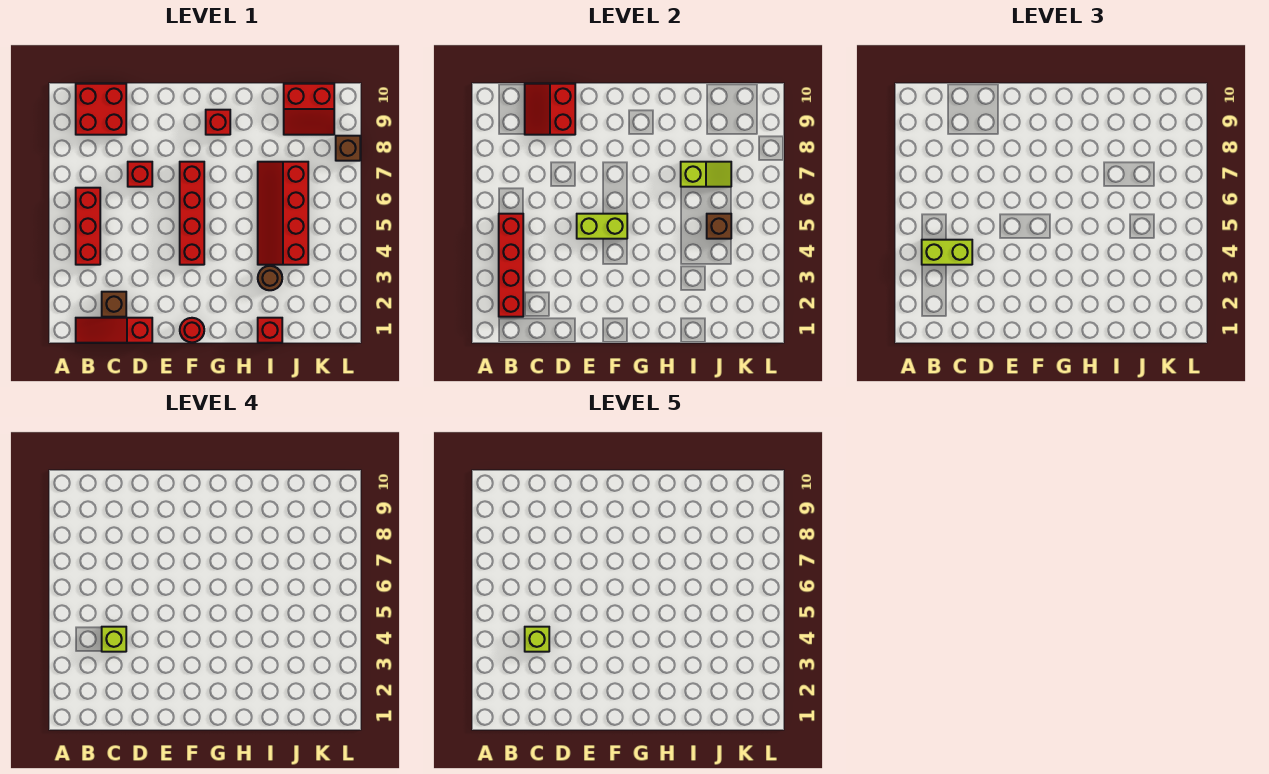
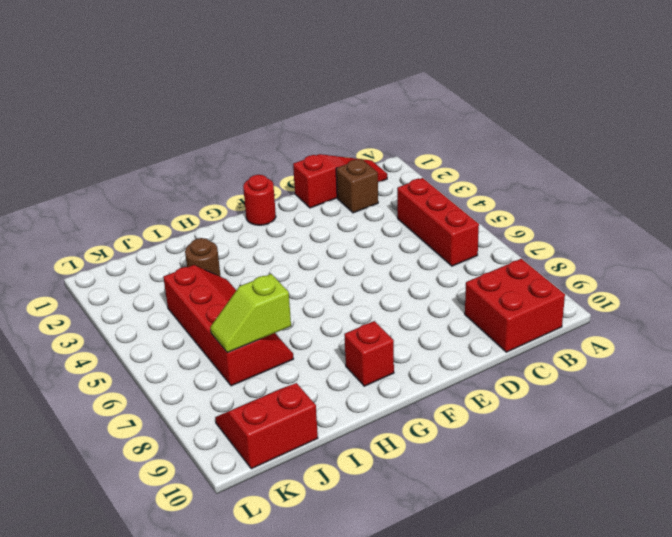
none -> red brick D7 level 1
none -> red brick F4:F7 level 1
none -> red brick I1 level 1

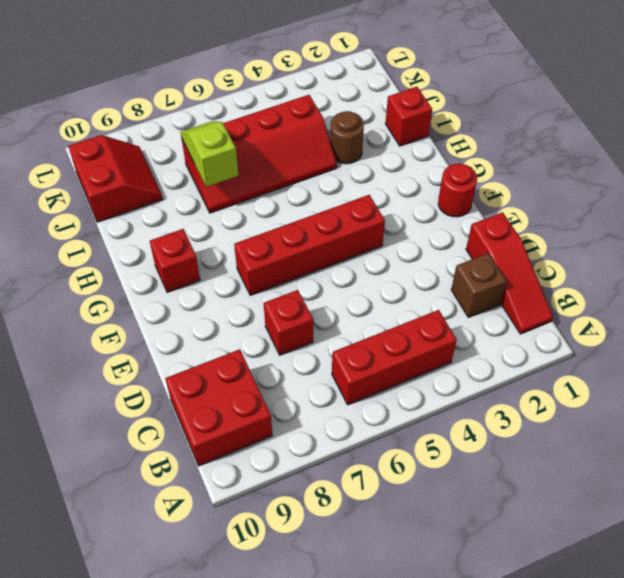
none -> brown brick L8 level 1
none -> red brick B2:B5 level 2
none -> red slope C9:D10 level 2 top D

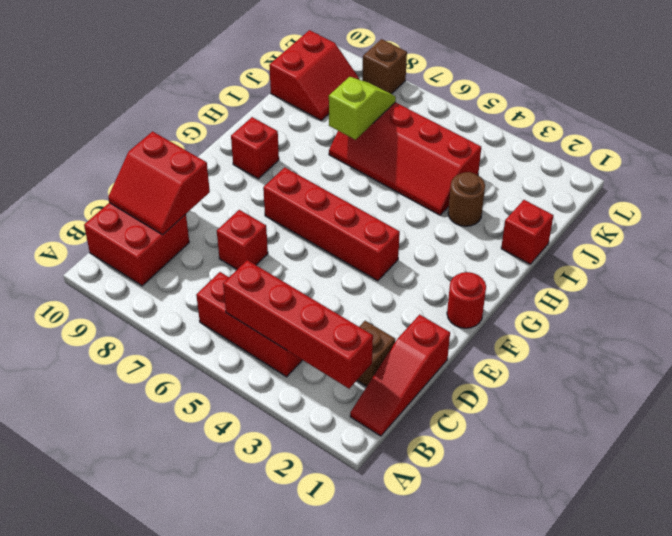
none -> lime brick E5:F5 level 2
none -> brown brick J5 level 2
none -> lime brick B4:C4 level 3

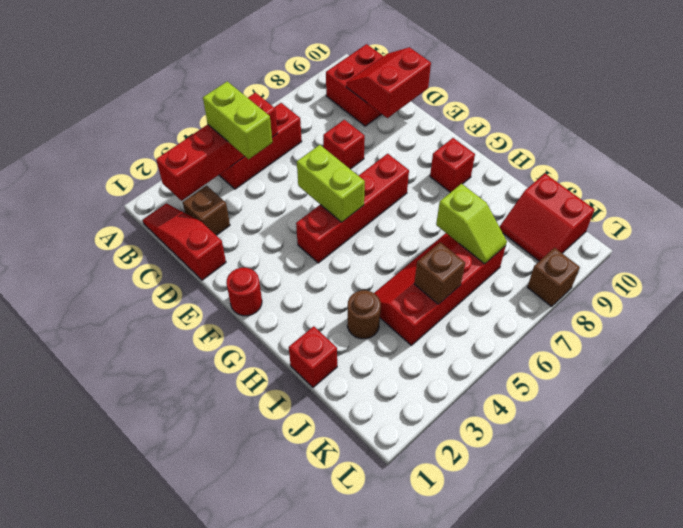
none -> lime brick C4 level 4
none -> lime brick C4 level 5

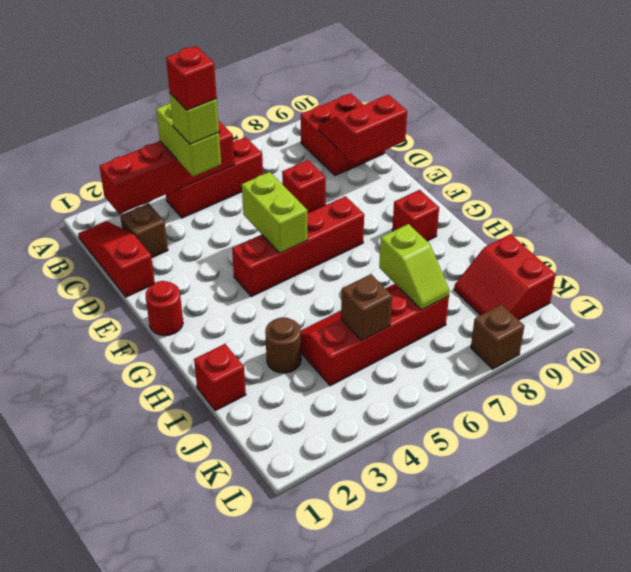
red brick C4 level 5 -> lime brick C4 level 5

